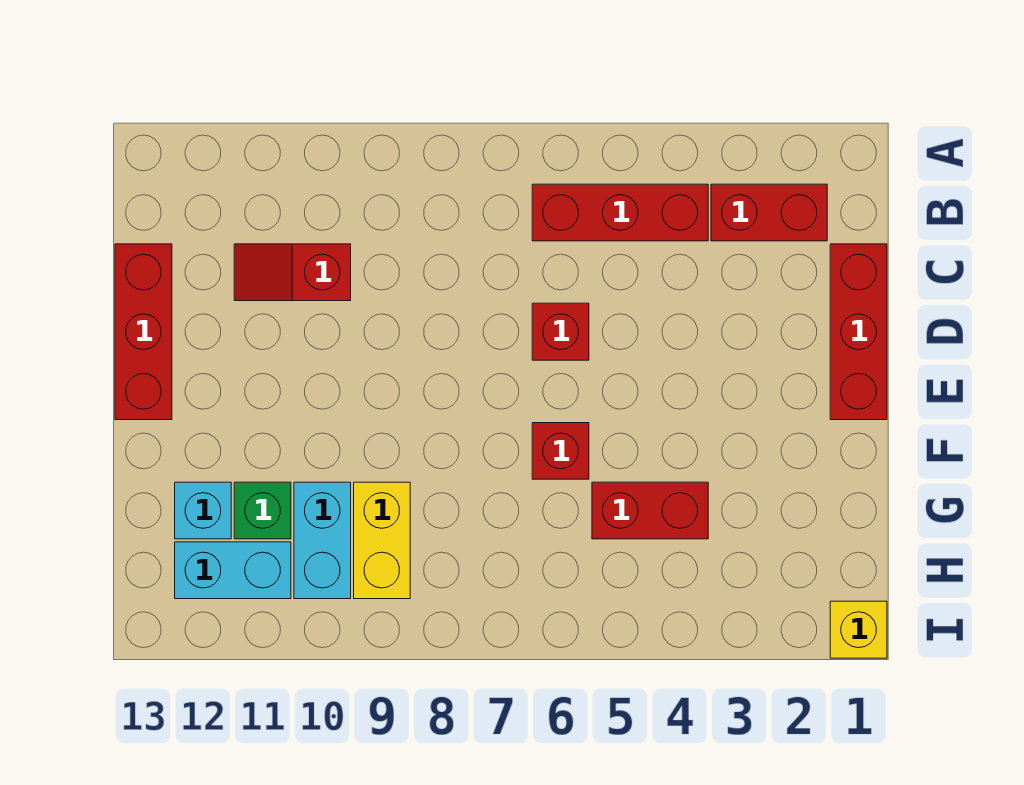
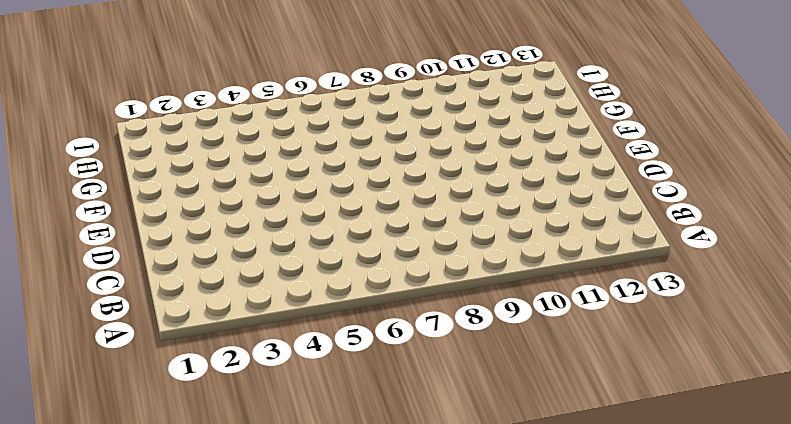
none -> red brick B2:B3 level 1
none -> red brick B4:B6 level 1
none -> red brick C1:E1 level 1

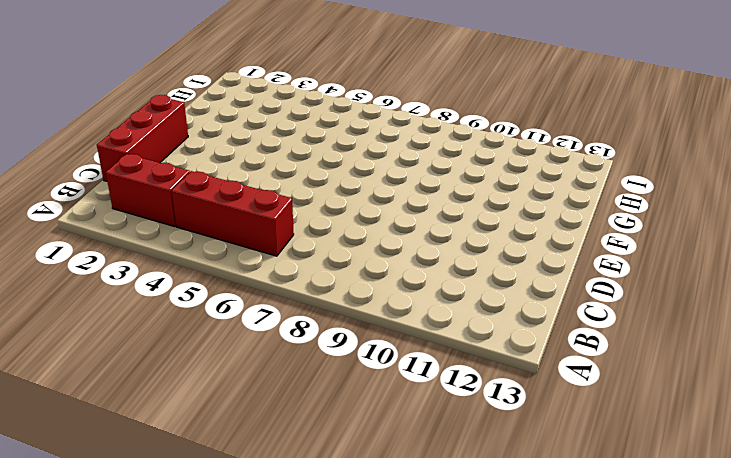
none -> red slope C10:C11 level 1 top 10
none -> red brick C13:E13 level 1
none -> red brick D6 level 1

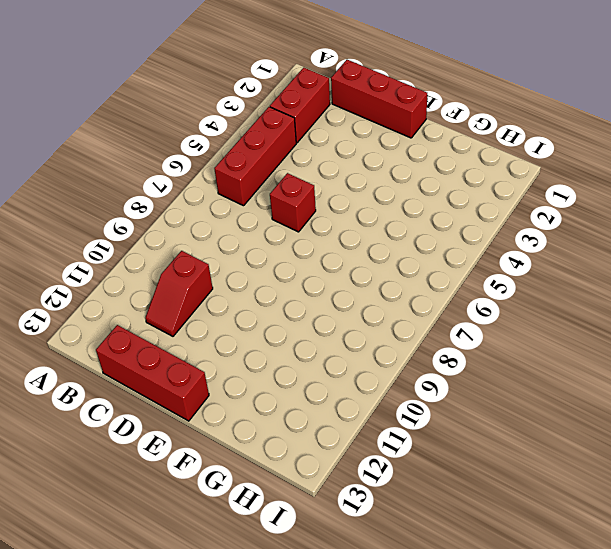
none -> red brick F6 level 1
none -> red brick G4:G5 level 1
none -> yellow brick G9:H9 level 1

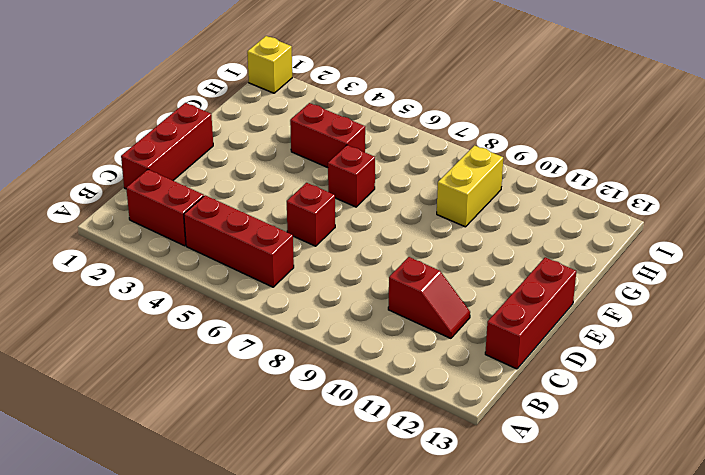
none -> cyan brick G10:H10 level 1
none -> green brick G11 level 1
none -> cyan brick G12 level 1

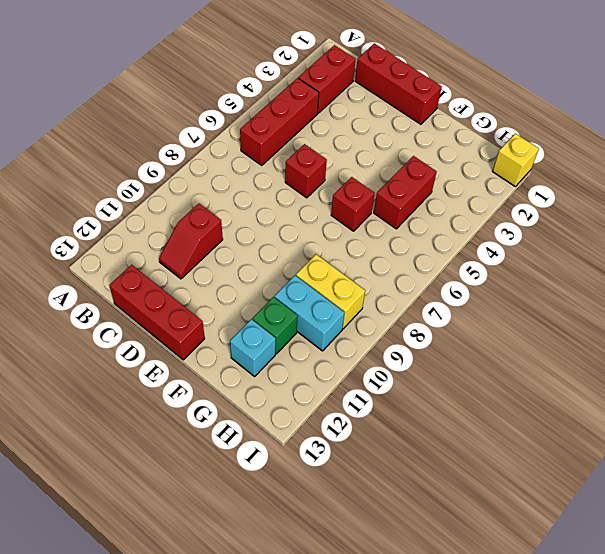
none -> cyan brick H11:H12 level 1

